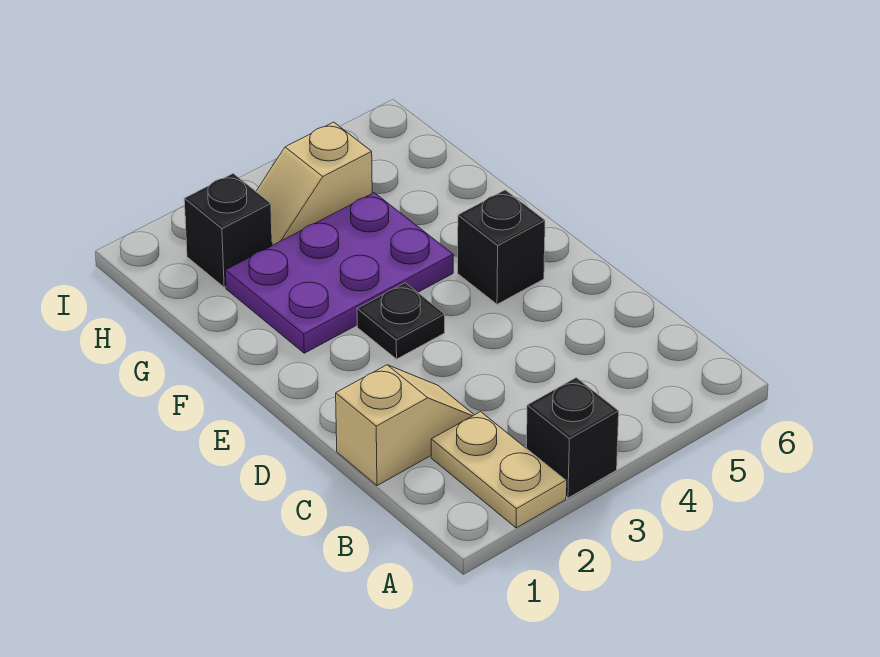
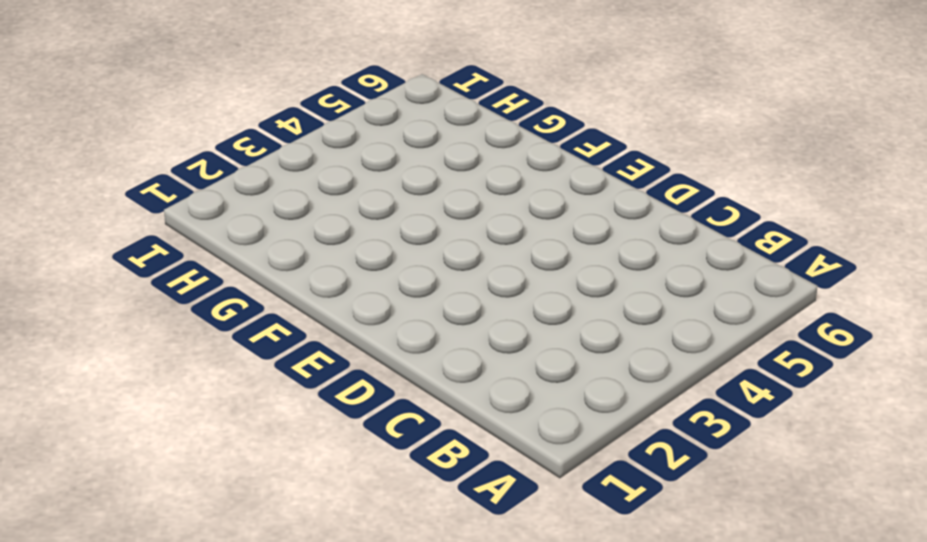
none -> tan plate A2:B2 level 1
none -> black brick A3 level 1

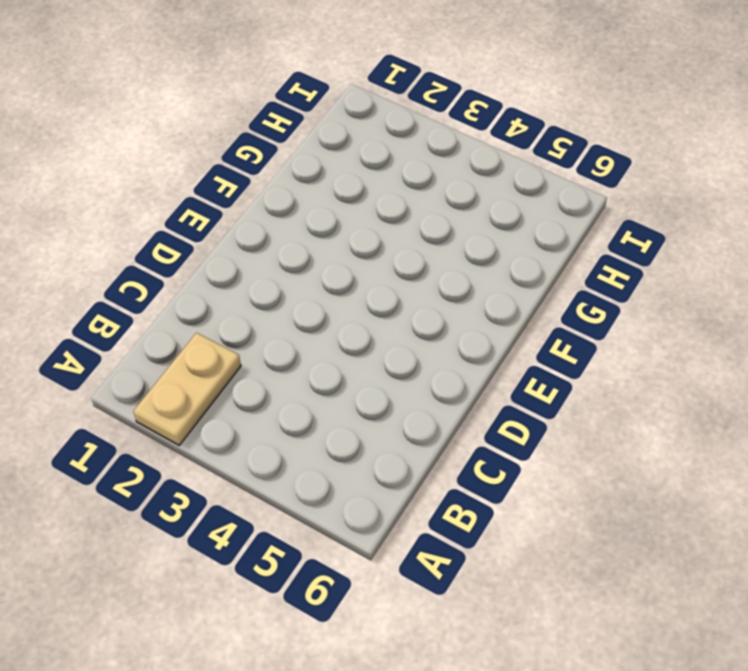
none -> black brick A3 level 1
none -> tan slope C1:C2 level 1 top 1

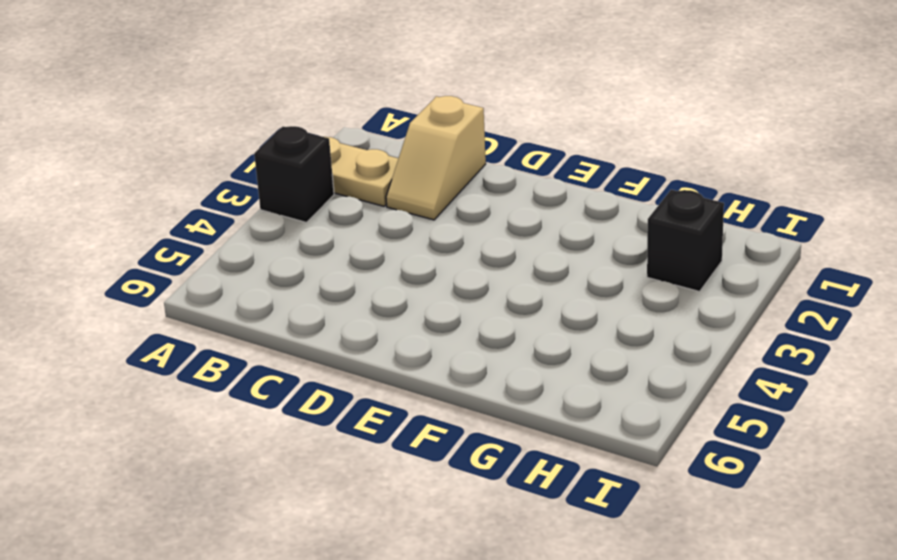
none -> black plate E3 level 1
none -> black brick E5 level 1

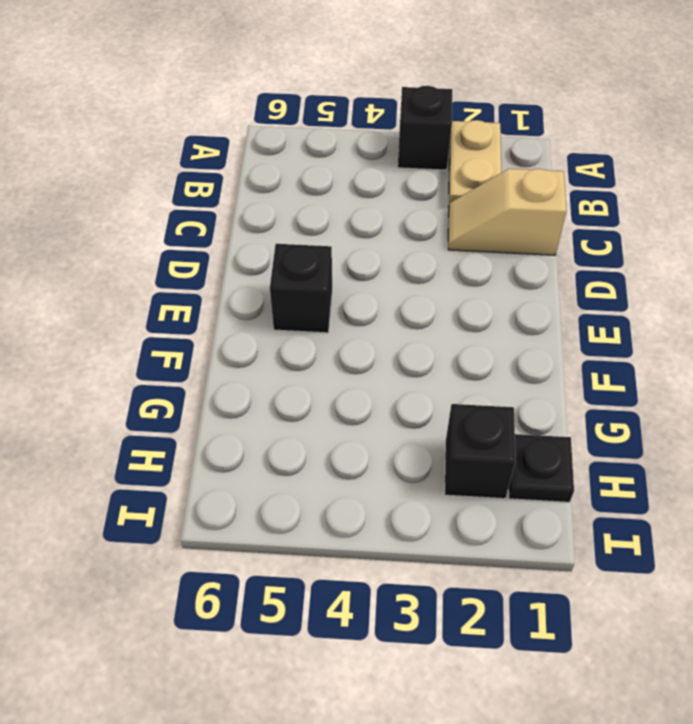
black plate H1 level 1 -> black plate E3 level 1
none -> purple plate F2:G4 level 1
none -> tan slope H3:H4 level 1 top 4

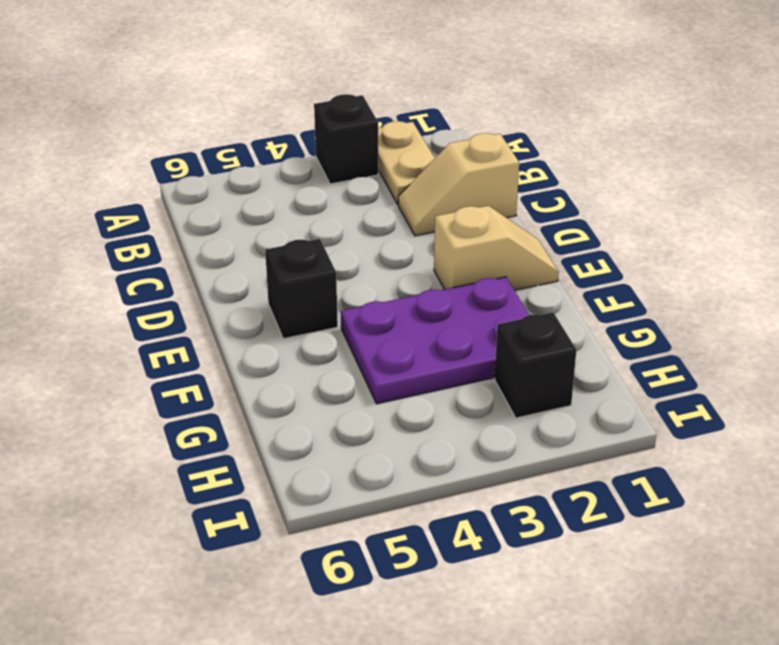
tan slope E1:E2 level 1 top 2 -> tan slope H3:H4 level 1 top 4
none -> black plate E3 level 1

